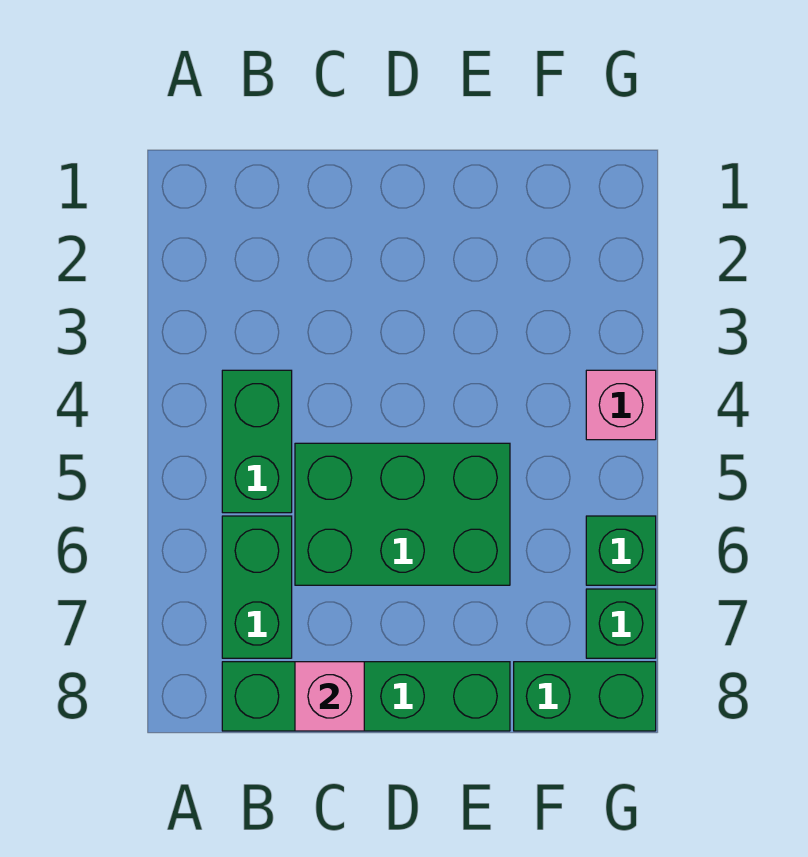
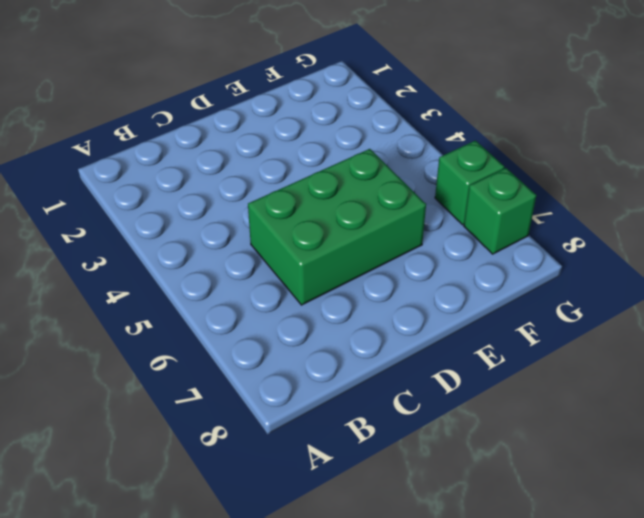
none -> green brick B4:B5 level 1
none -> green brick B6:B7 level 1

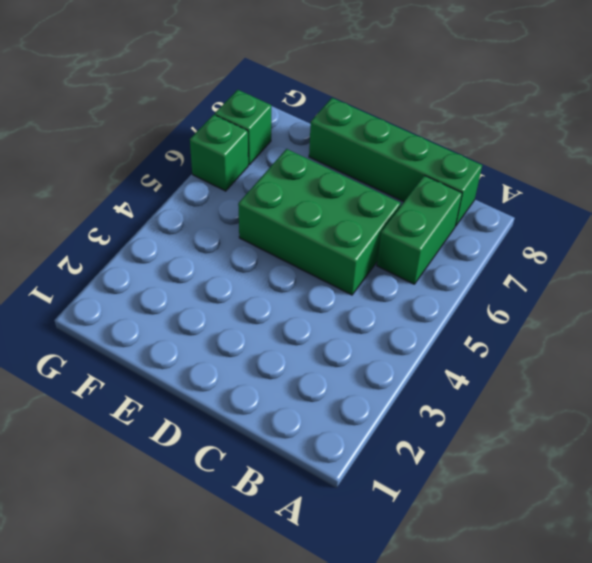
none -> green brick B4:B5 level 1
none -> green brick F8:G8 level 1

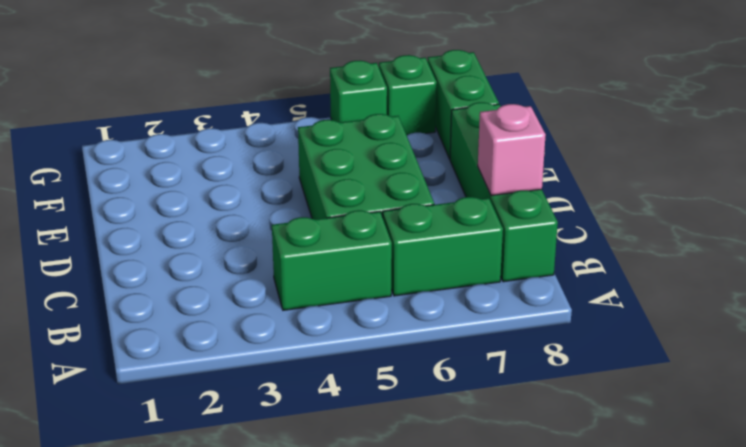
none -> pink brick G4 level 1

